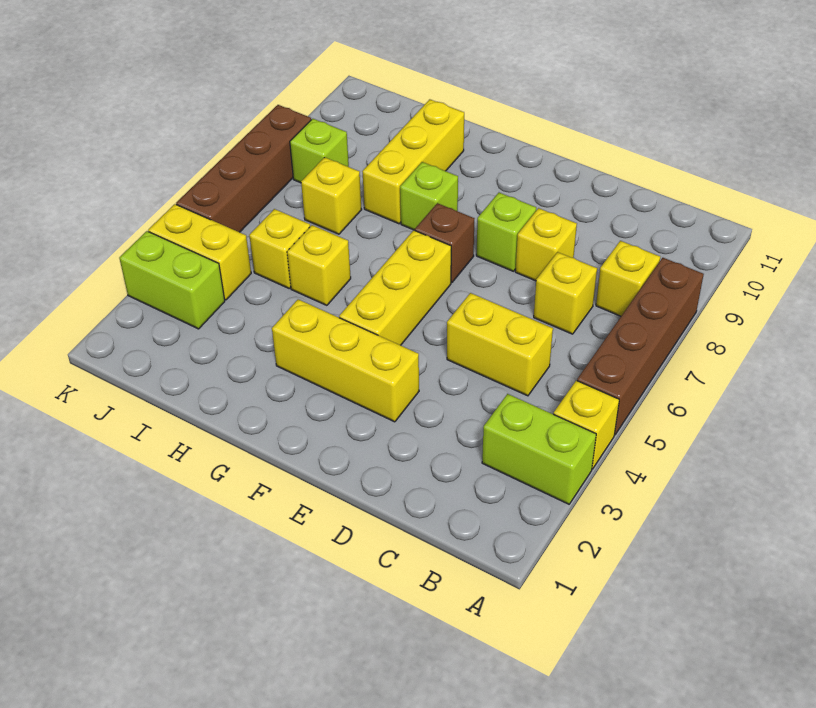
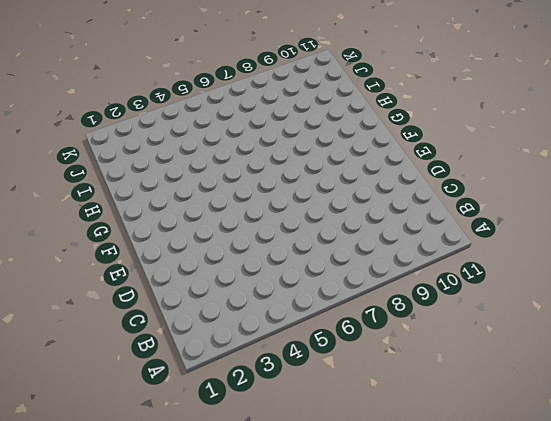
none -> lime brick A3:B3 level 1
none -> yellow brick A4 level 1
none -> brown brick A5:A8 level 1

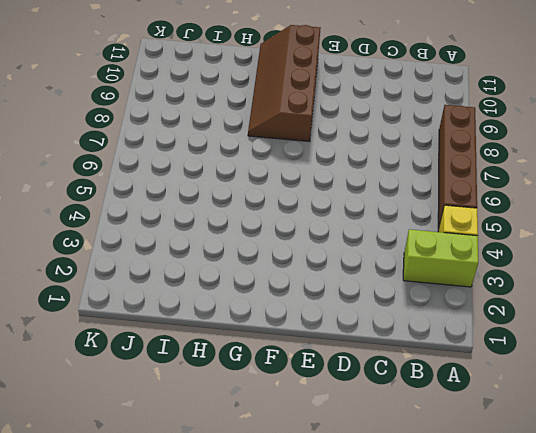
brown slope F8:G11 level 1 top F -> lime brick G8 level 1
none -> yellow brick B8 level 1
none -> yellow brick C5:D5 level 1
none -> yellow brick C7 level 1

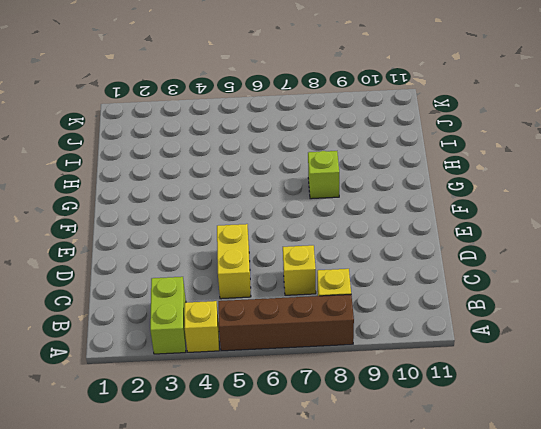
none -> yellow brick D8 level 1
none -> yellow brick E3:G3 level 1
none -> lime brick E8 level 1

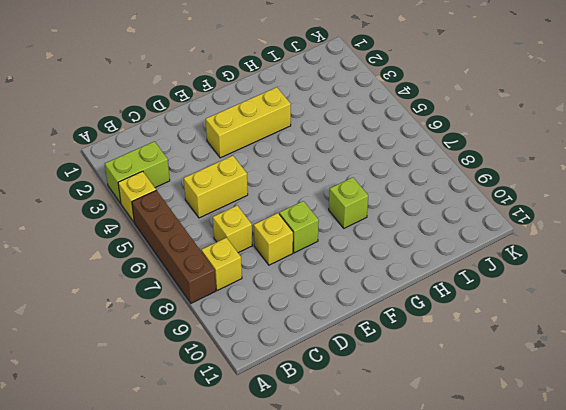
none -> yellow brick F4:F6 level 1
none -> brown brick F7 level 1
none -> yellow brick H5 level 1

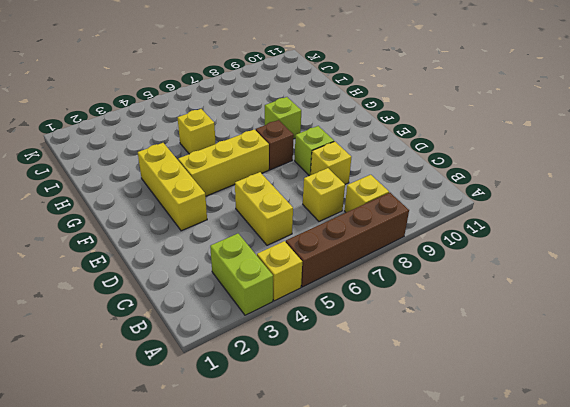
none -> yellow brick H8:H10 level 1
none -> yellow brick I5 level 1
none -> yellow brick I7 level 1

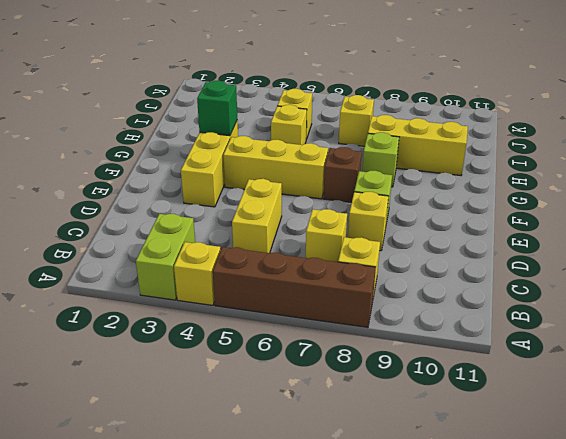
green brick G3 level 2 -> none
none -> lime brick J3:K3 level 1
none -> yellow brick J4:K4 level 1
none -> lime brick J8 level 1

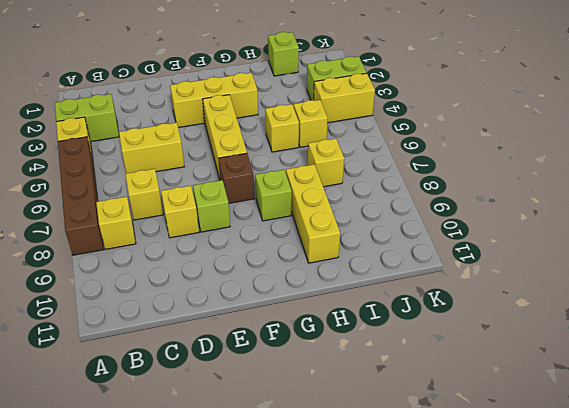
lime brick I1 level 1 -> lime brick J8 level 1
none -> brown brick K5:K8 level 1

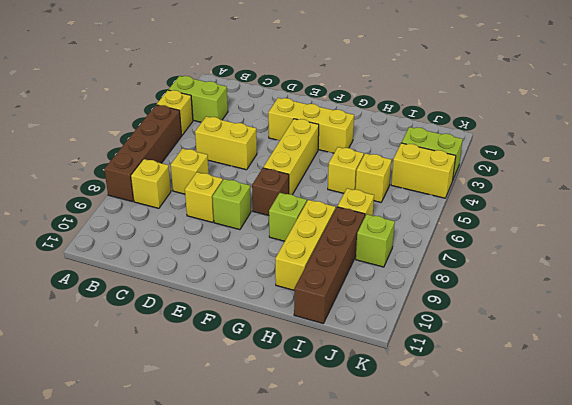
brown brick I8:I11 level 1 -> brown brick K5:K8 level 1

